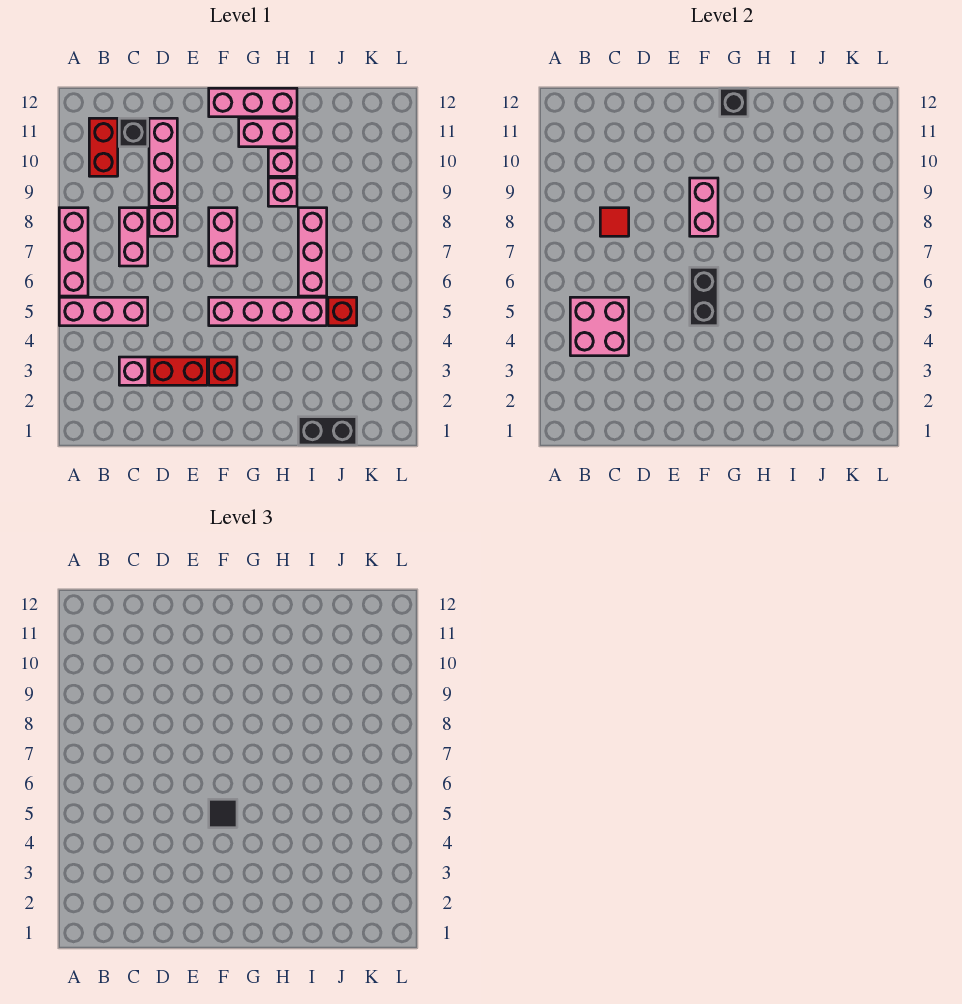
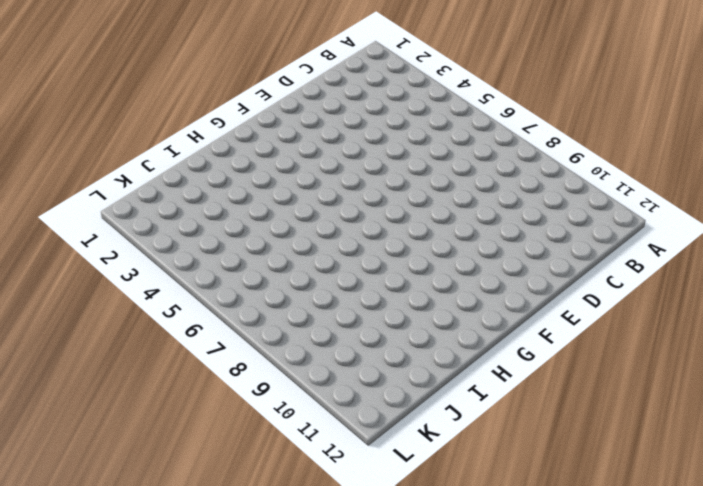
none -> pink brick A5:C5 level 1
none -> pink brick A6:A8 level 1
none -> red brick B10:B11 level 1

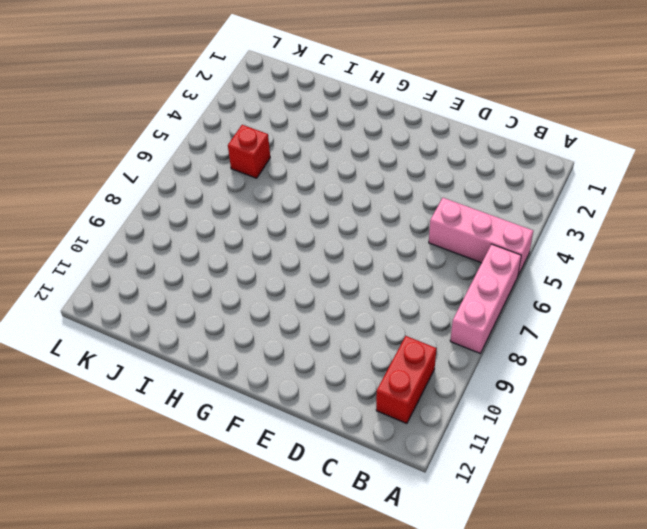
none -> pink brick C3 level 1
none -> pink brick C7:C8 level 1
none -> black brick C11 level 1

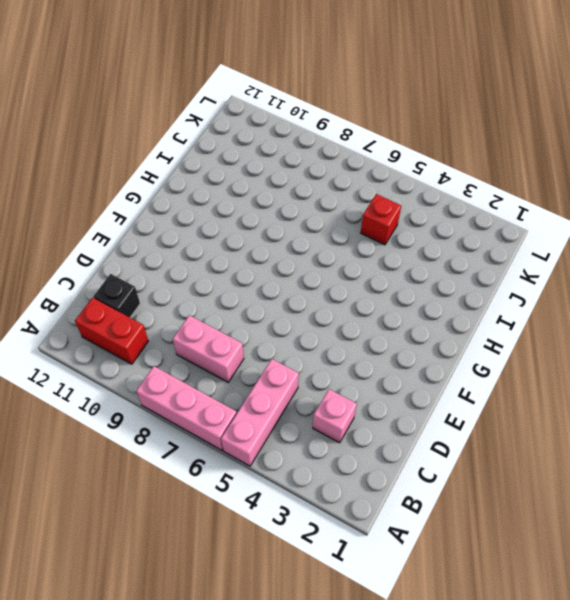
none -> red brick D3:E3 level 1
none -> pink brick D8 level 1
none -> pink brick D9:D11 level 1

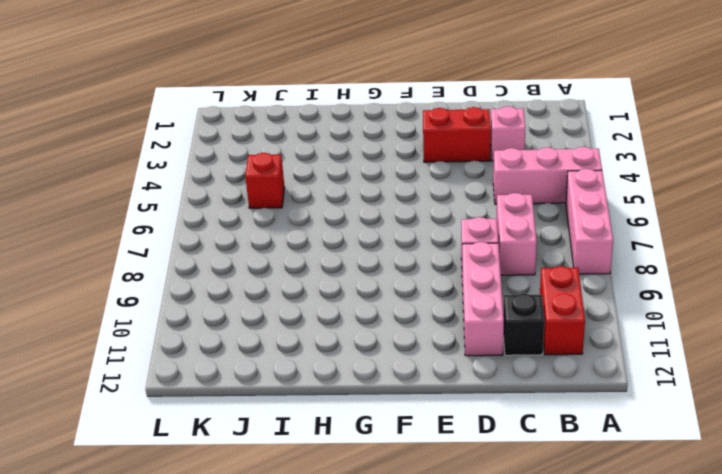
none -> red brick F3 level 1
none -> pink brick F5:I5 level 1
none -> pink brick F7:F8 level 1

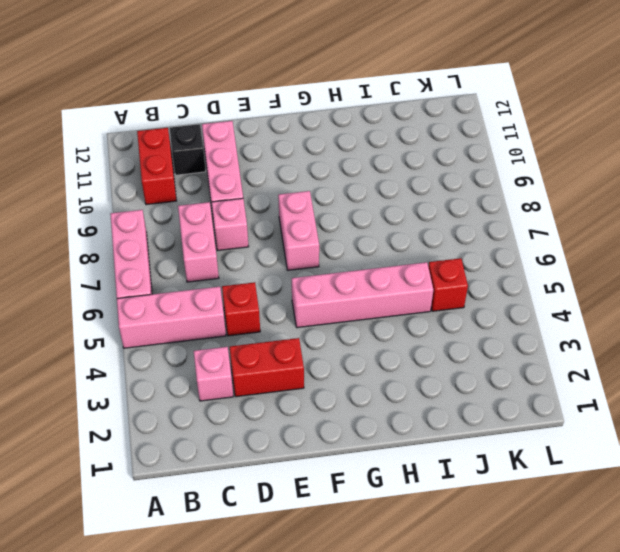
red brick D5 level 1 -> red brick F3 level 1
none -> pink brick F12:H12 level 1
none -> pink brick G11:H11 level 1
none -> pink brick H9 level 1

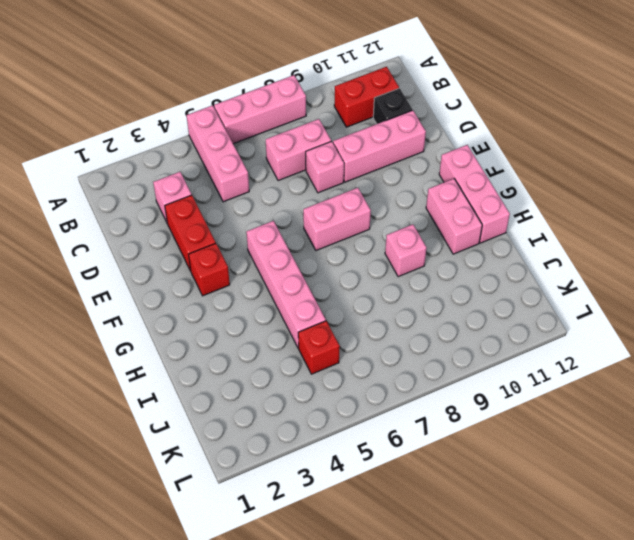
none -> pink brick H10 level 1
none -> black brick I1:J1 level 1
none -> pink brick I6:I8 level 1

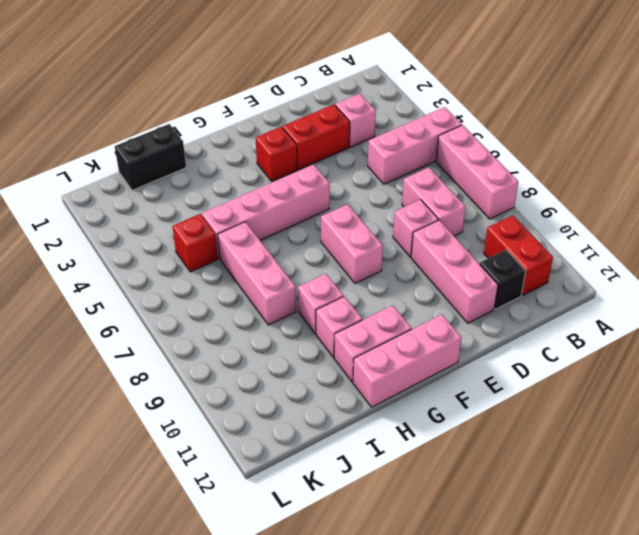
none -> pink brick B4:C5 level 2
none -> red tile C8 level 2
none -> black brick F5:F6 level 2

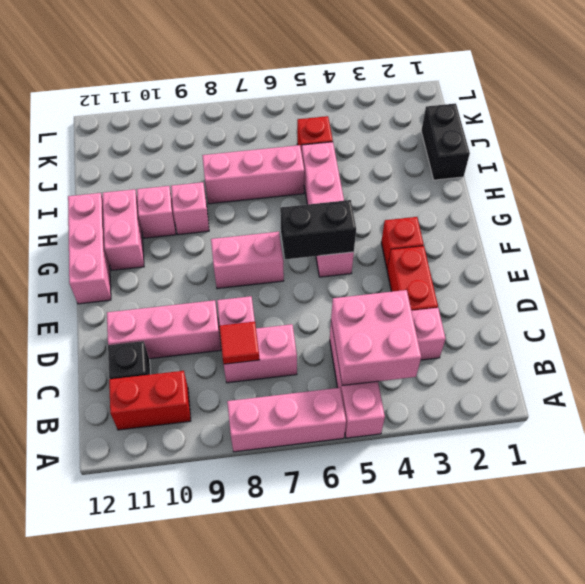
none -> pink brick F8:F9 level 2
none -> black brick G12 level 2
none -> black tile F5 level 3

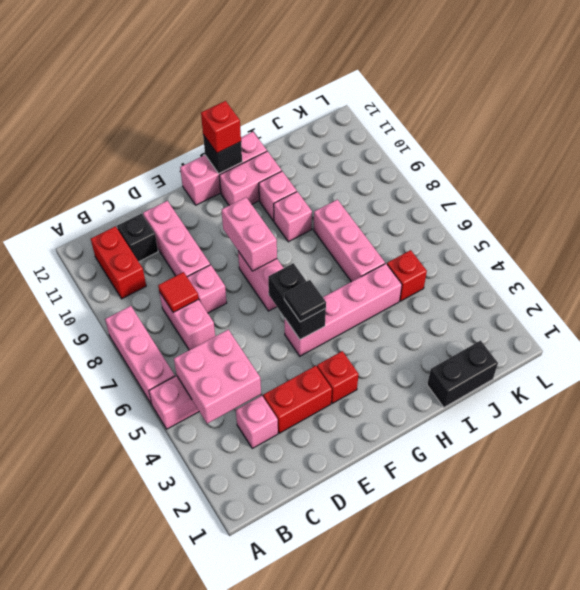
red brick G12 level 3 -> none

